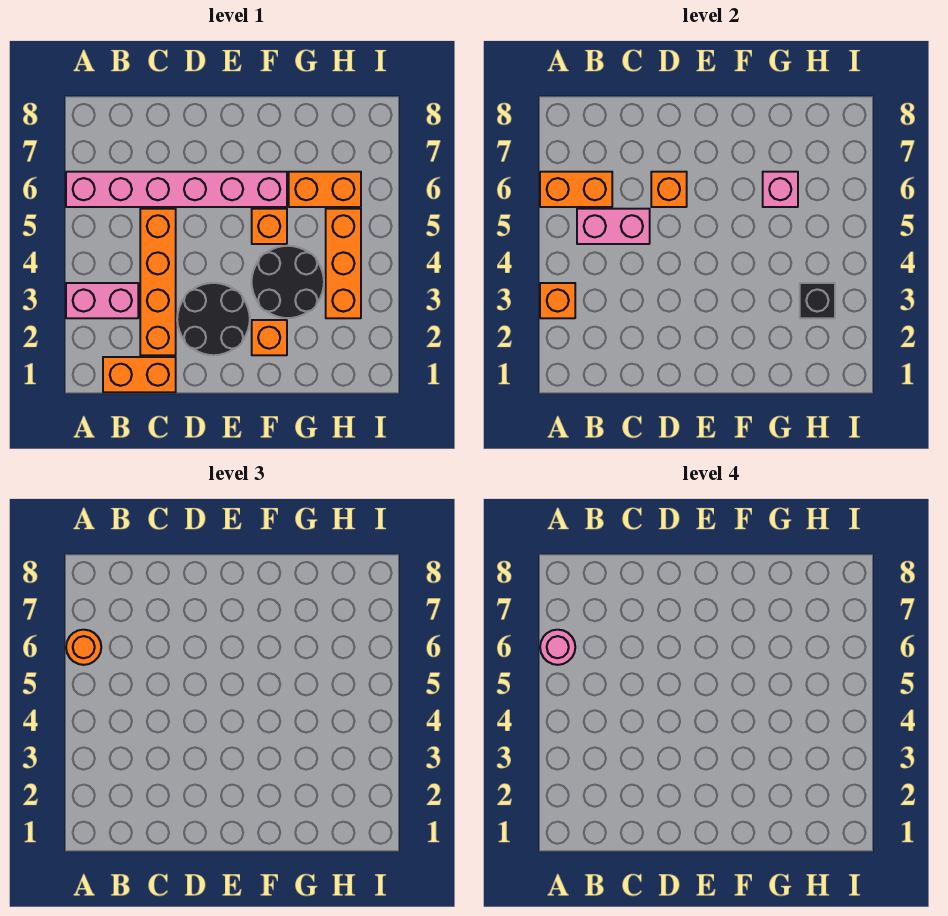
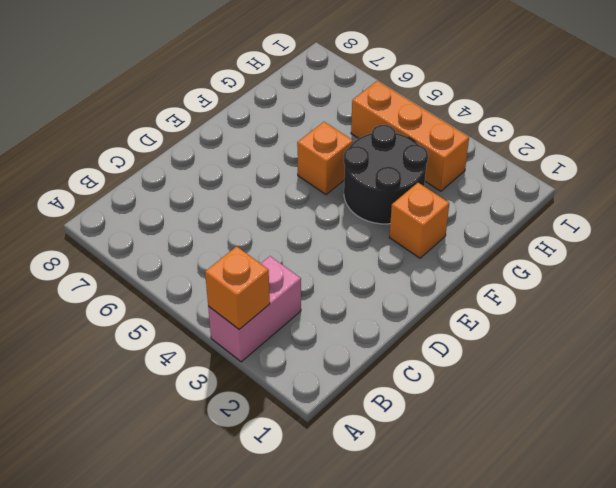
none -> pink brick A6:F6 level 1
none -> orange brick B1:C1 level 1
none -> orange brick C2:C5 level 1

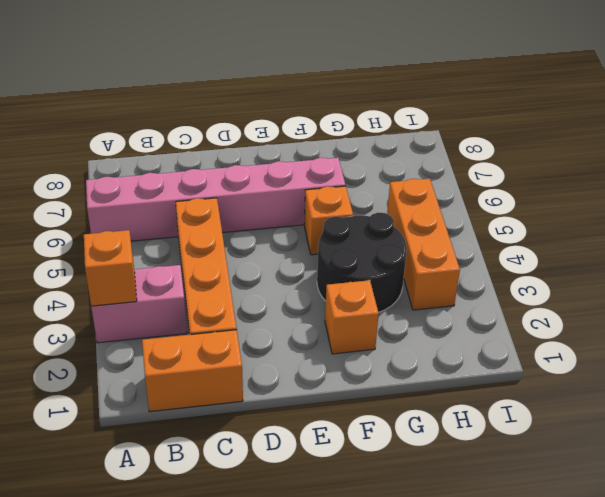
none -> black round brick D2:E3 level 1
none -> orange brick G6:H6 level 1
none -> orange brick A6:B6 level 2

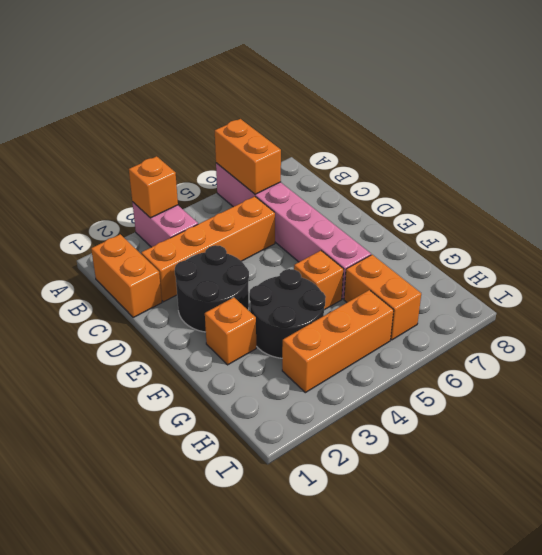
none -> pink brick B5:C5 level 2
none -> orange brick D6 level 2
none -> pink brick G6 level 2

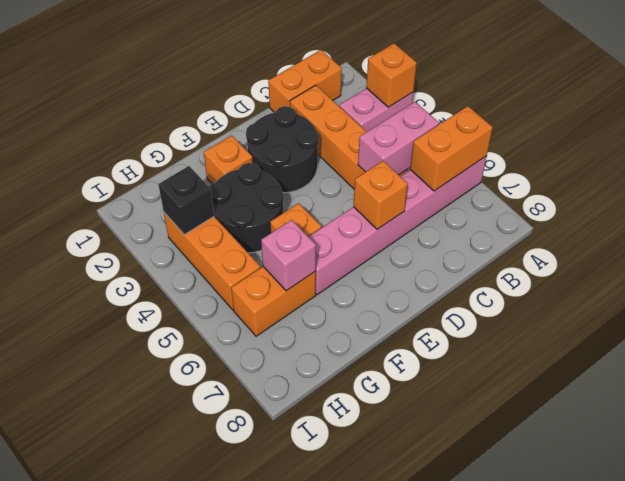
none -> orange round brick A6 level 3
none -> pink round brick A6 level 4

